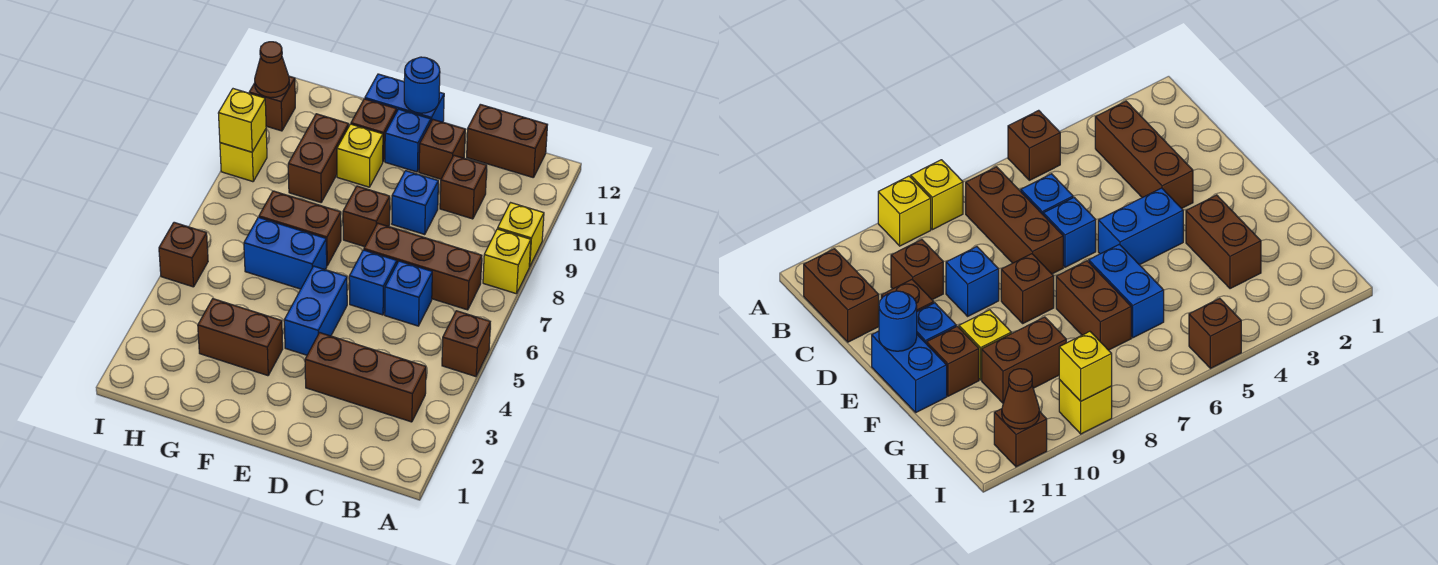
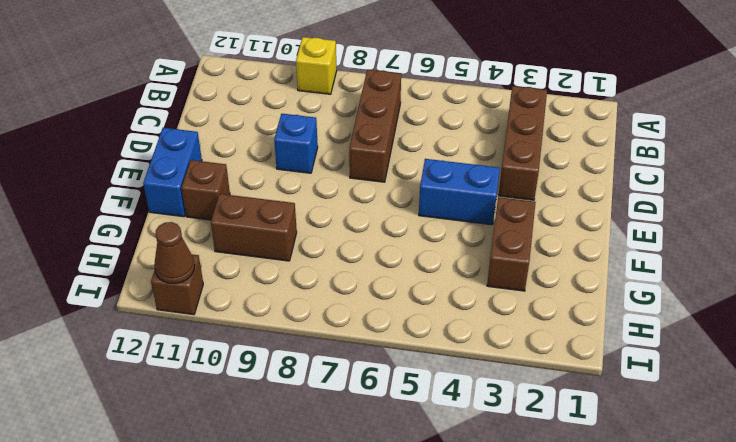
none -> brown brick A5 level 1
none -> yellow brick A8 level 1
none -> brown brick B12:C12 level 1

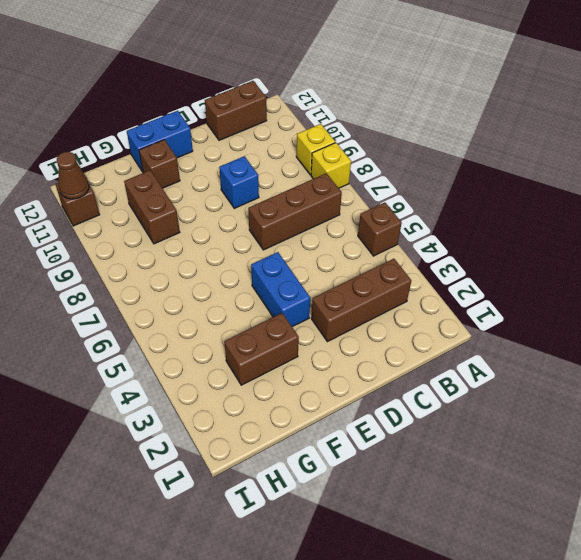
none -> blue brick C6 level 1
none -> brown brick C10 level 1
none -> blue brick D6 level 1

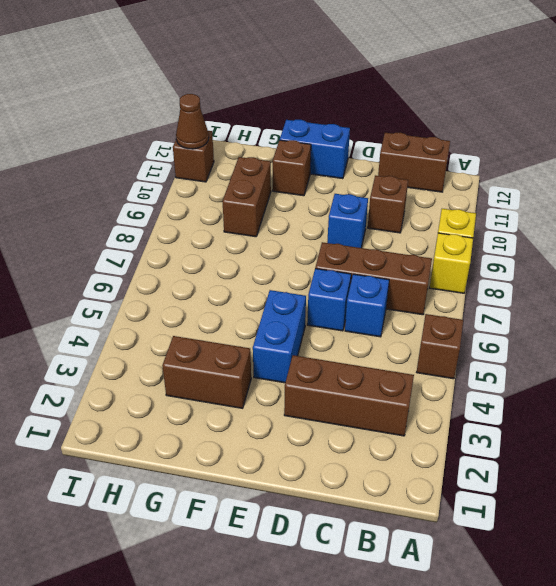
none -> brown brick D11 level 1
none -> brown brick E8 level 1
none -> blue brick E11 level 1

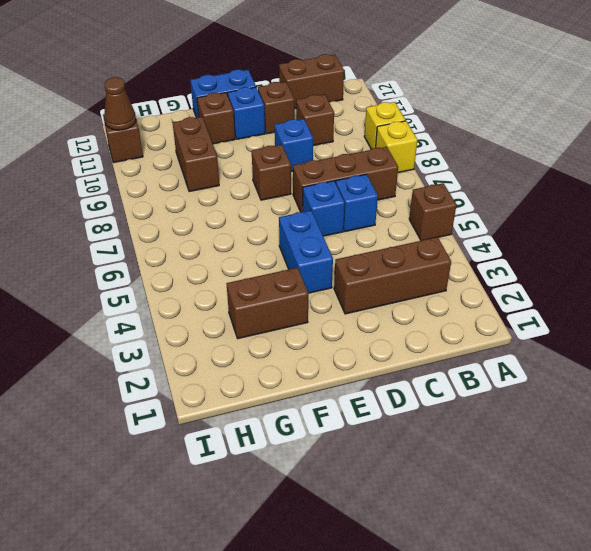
none -> blue brick F6:G6 level 1
none -> brown brick F7:G7 level 1
none -> yellow brick F10 level 1

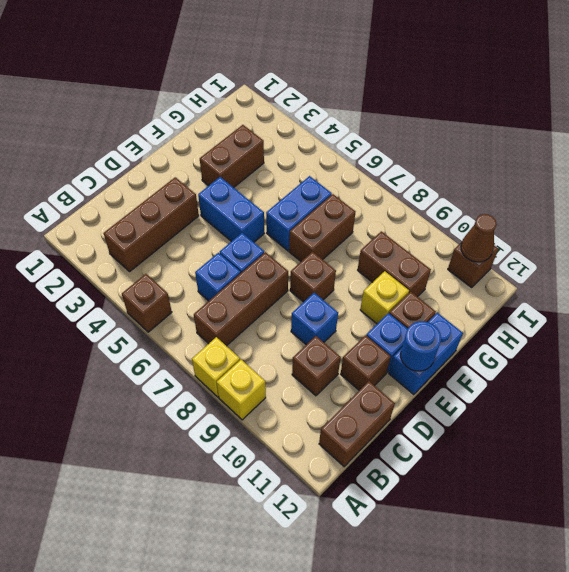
none -> brown brick I5 level 1
none -> yellow brick I9 level 1
none -> yellow brick I9 level 2

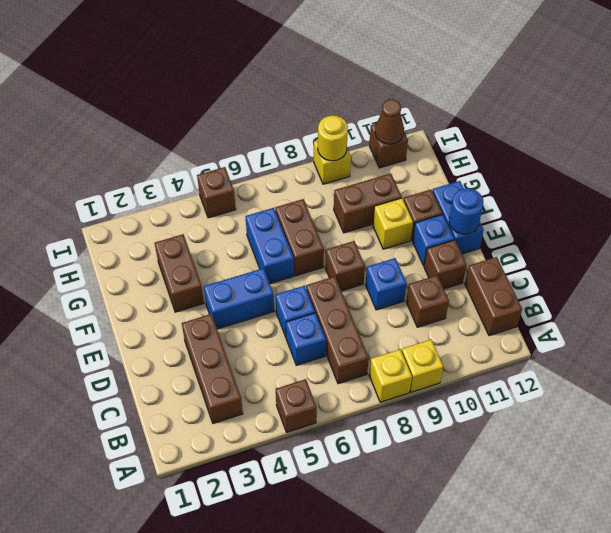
yellow round brick I9 level 2 -> yellow brick I9 level 2

